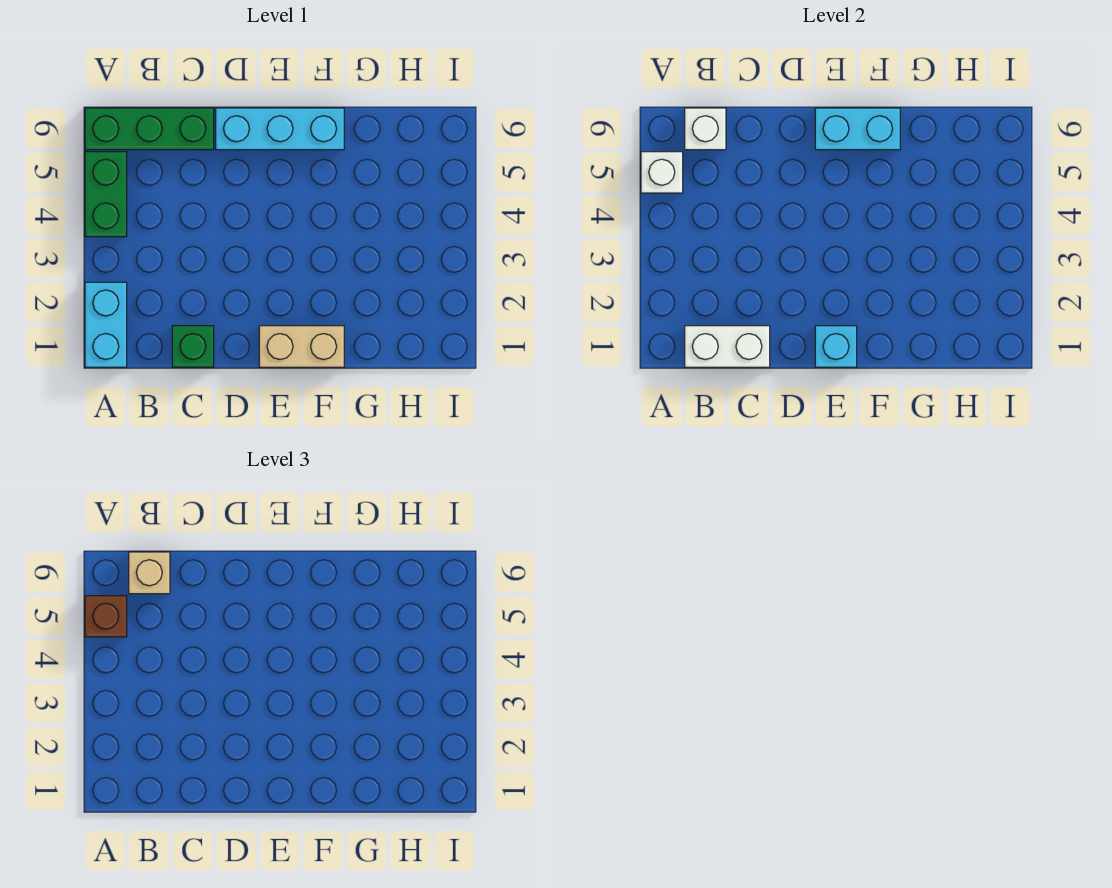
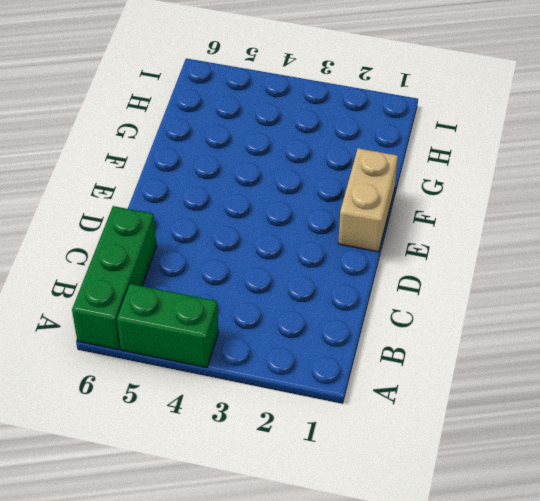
none -> cyan brick A1:A2 level 1
none -> green brick C1 level 1
none -> cyan brick D6:F6 level 1

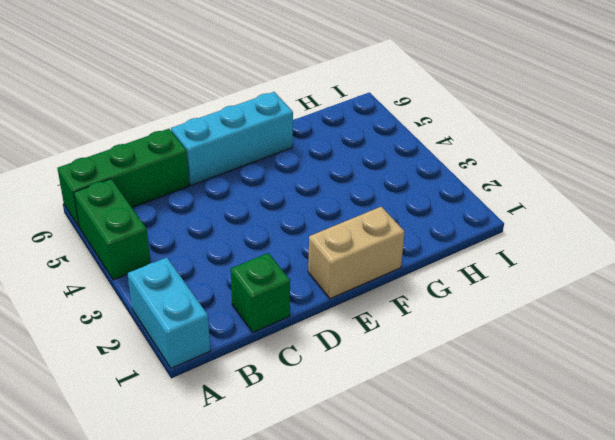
none -> white brick A5 level 2
none -> white brick B1:C1 level 2
none -> white brick B6 level 2

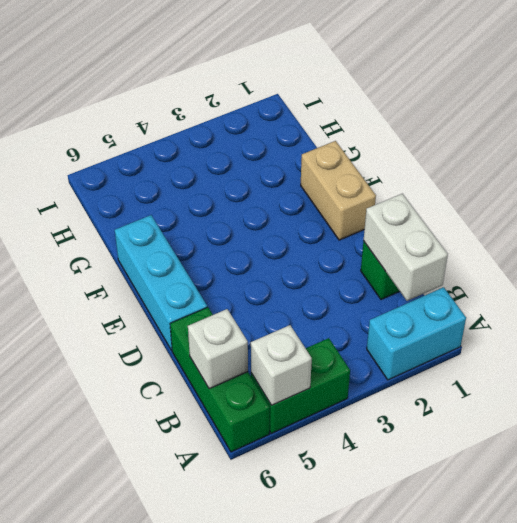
none -> cyan brick E1 level 2
none -> cyan brick E6:F6 level 2
none -> brown brick A5 level 3

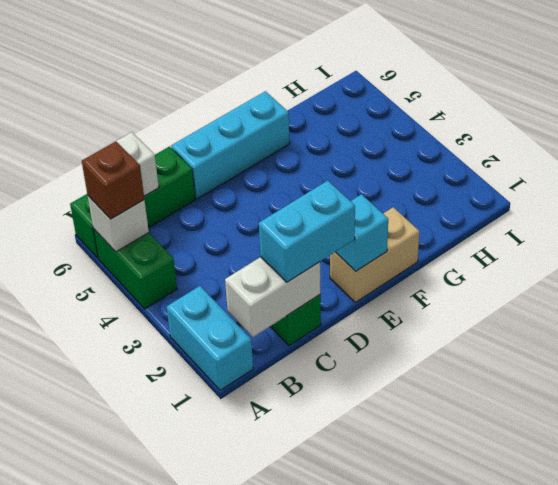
cyan brick C1:D1 level 3 -> cyan brick E6:F6 level 2
none -> tan brick B6 level 3

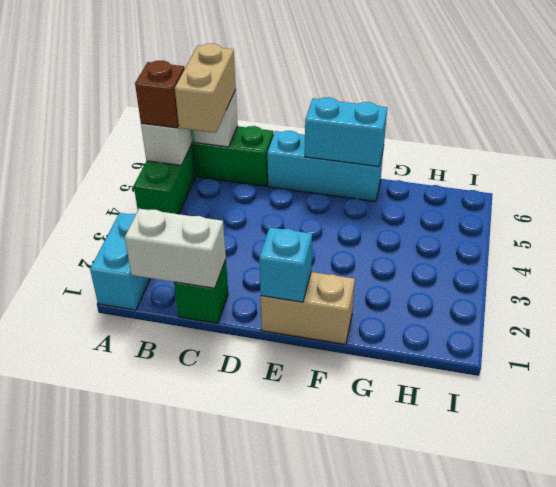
tan brick B5:B6 level 3 -> tan brick B6 level 3

